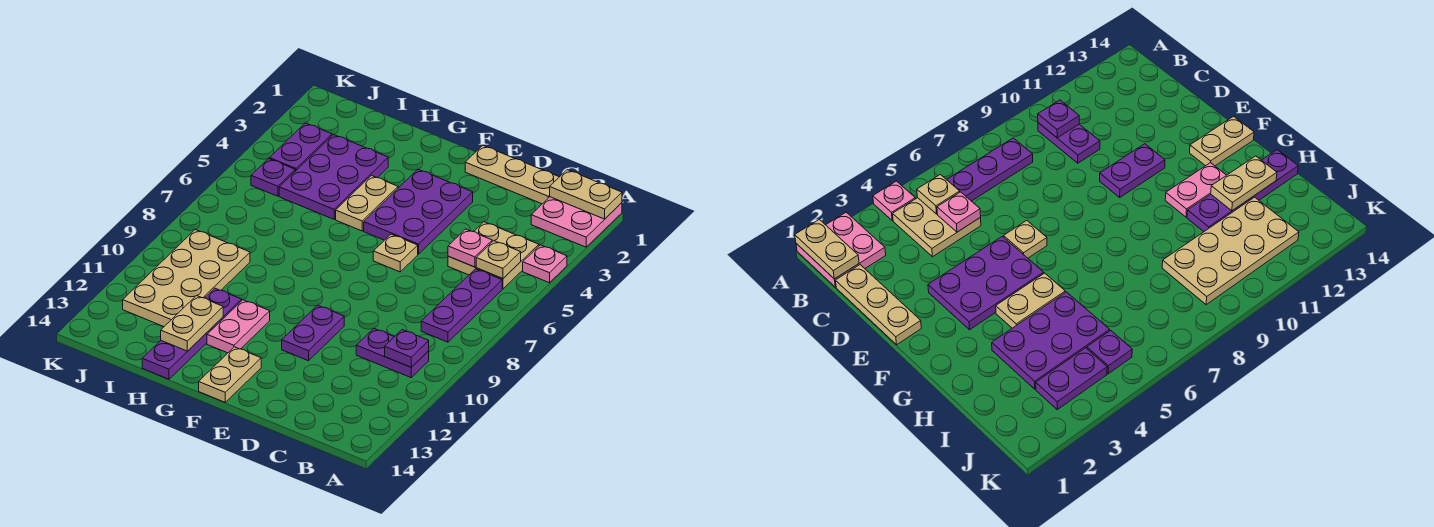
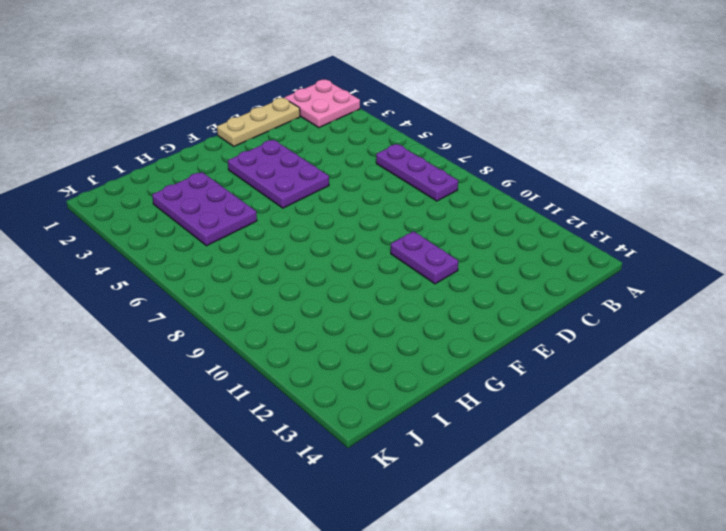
none -> pink plate A4 level 1
none -> tan plate B4:C5 level 1
none -> purple plate B10:C10 level 1

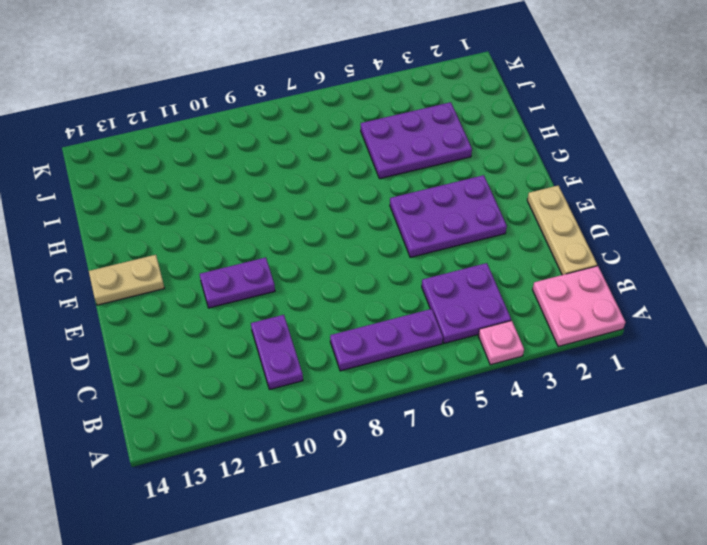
purple plate B4:C5 level 1 -> tan plate B4:C5 level 1
none -> tan plate E6 level 1
none -> tan plate G4:G5 level 1
none -> pink plate G11:G12 level 1

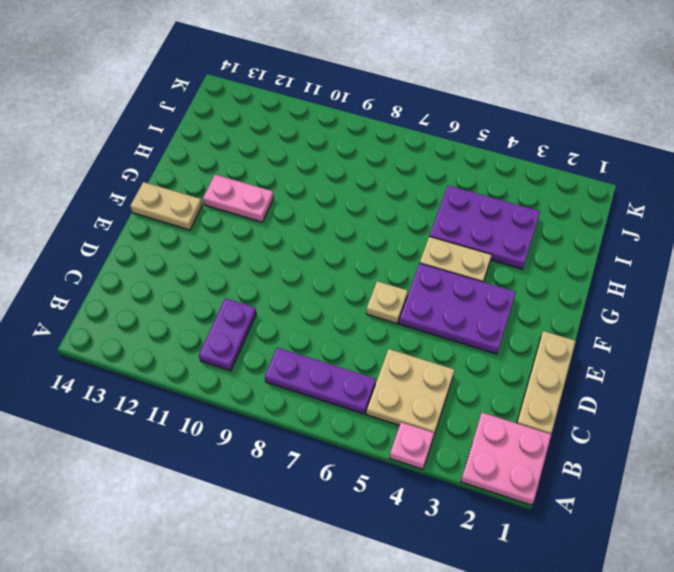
none -> purple plate E10:E11 level 1
none -> purple plate H11:H14 level 1
none -> tan plate I9:J12 level 1

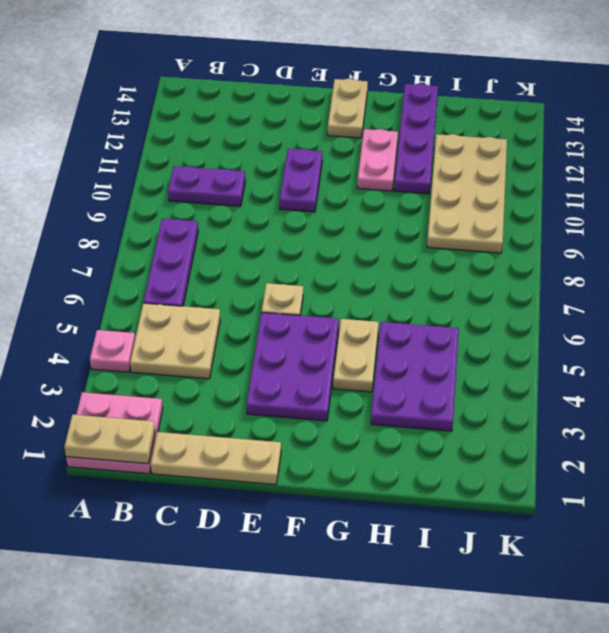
none -> purple plate J3:J4 level 1
none -> purple plate J5 level 1
none -> tan plate B5 level 2

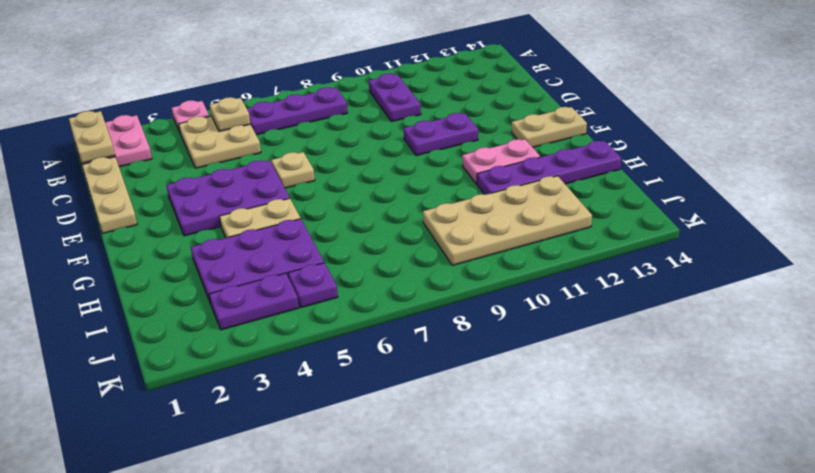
none -> purple plate B10 level 2
none -> pink plate C5 level 2
none -> tan plate H12:H13 level 2

